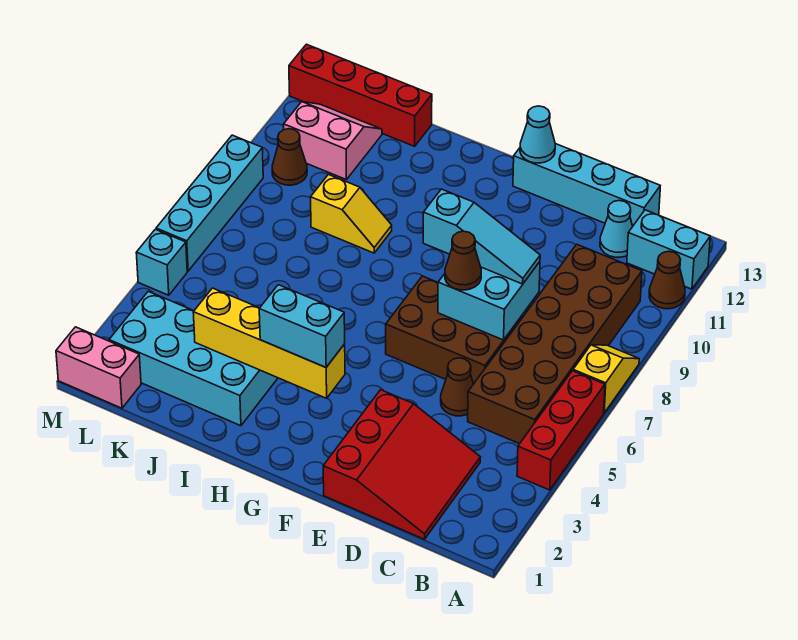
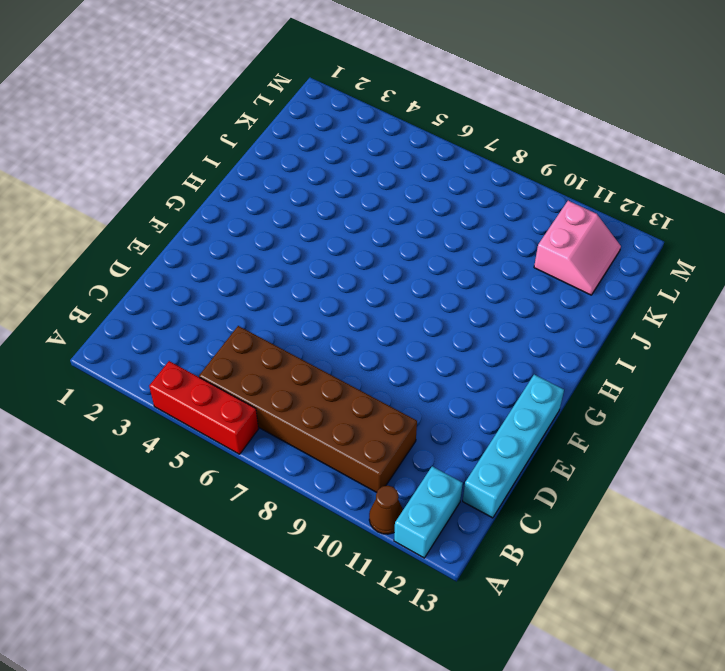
none -> yellow slope A7:A8 level 1 top 7
none -> red slope C1:E3 level 1 top E
none -> cyan cone C12 level 1

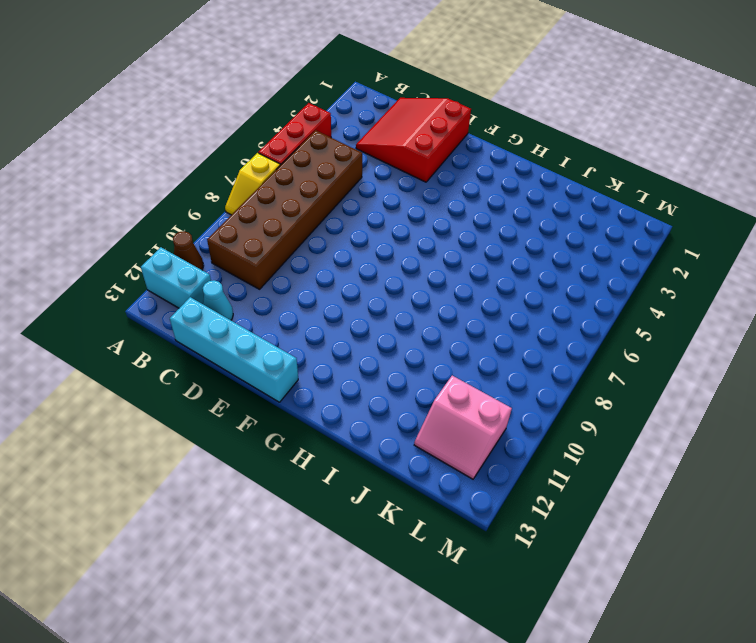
none -> brown cone D5 level 1
none -> brown brick D6:F7 level 1
none -> cyan brick I2:L3 level 1

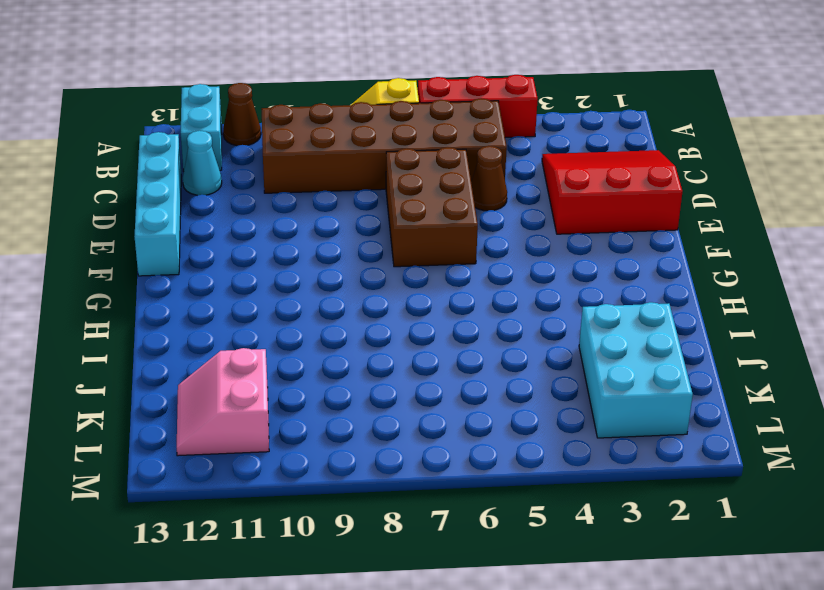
cyan brick J2:L3 level 1 -> cyan brick I2:L3 level 1
none -> yellow slope I9:J9 level 1 top J
none -> red brick J13:M13 level 1
none -> pink brick L1:M1 level 1

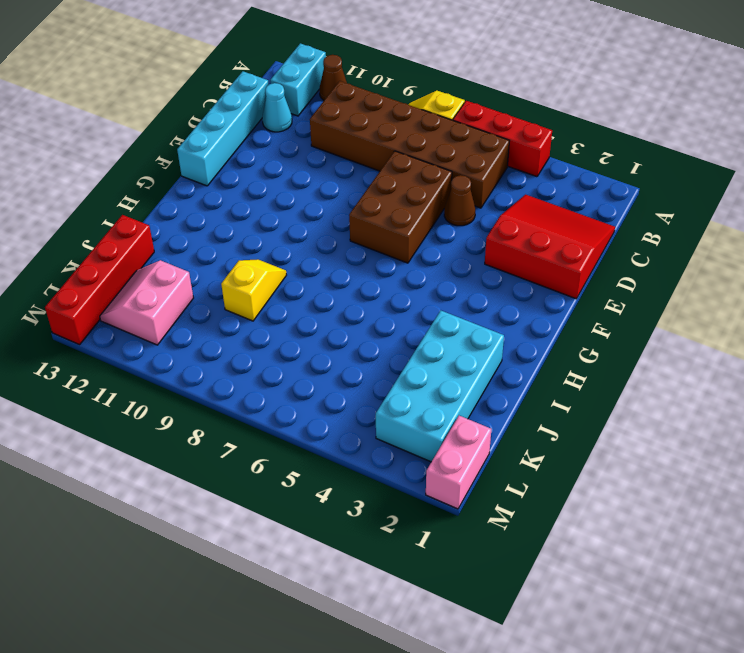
none -> brown cone L10 level 1
none -> cyan brick M5 level 1
none -> cyan brick M6:M9 level 1

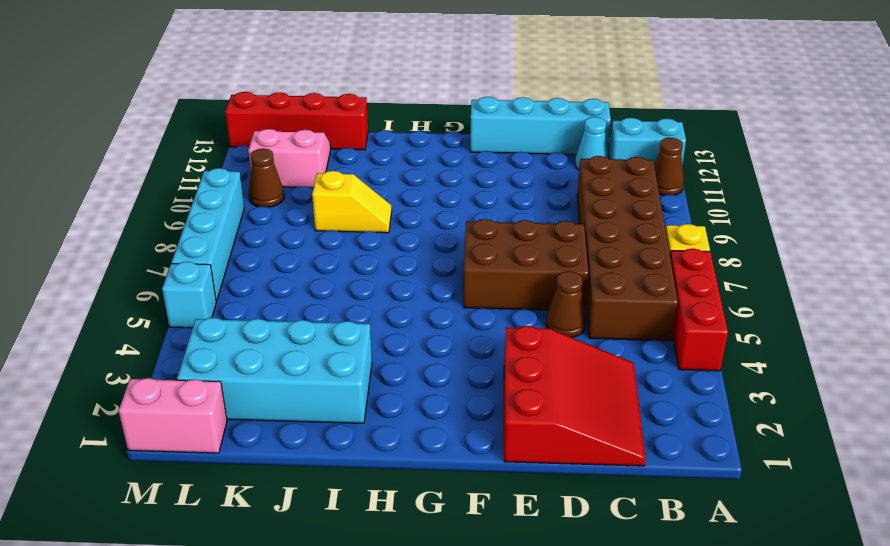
none -> cyan brick D7:E8 level 2
none -> cyan cone F13 level 2
none -> yellow brick G3:J3 level 2

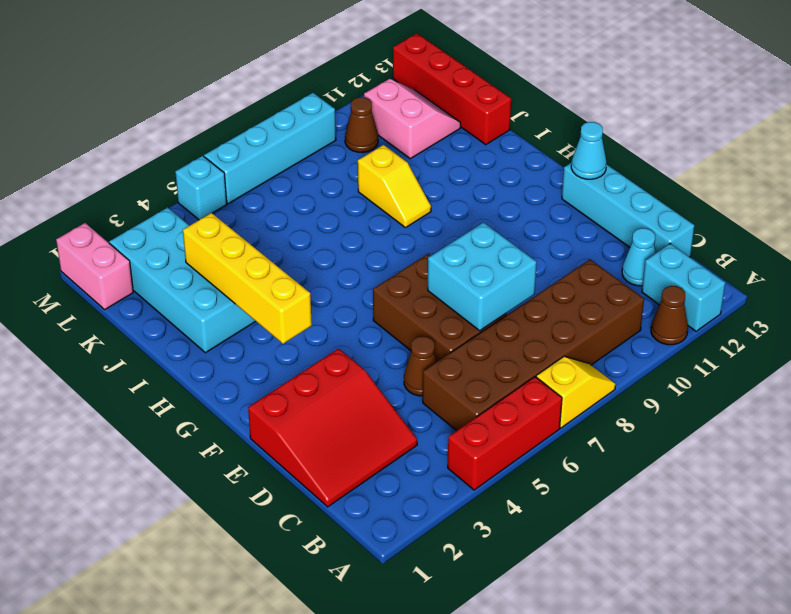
none -> cyan slope D8:F8 level 3 top F
none -> brown cone E7 level 3
none -> cyan brick G3:H3 level 3

